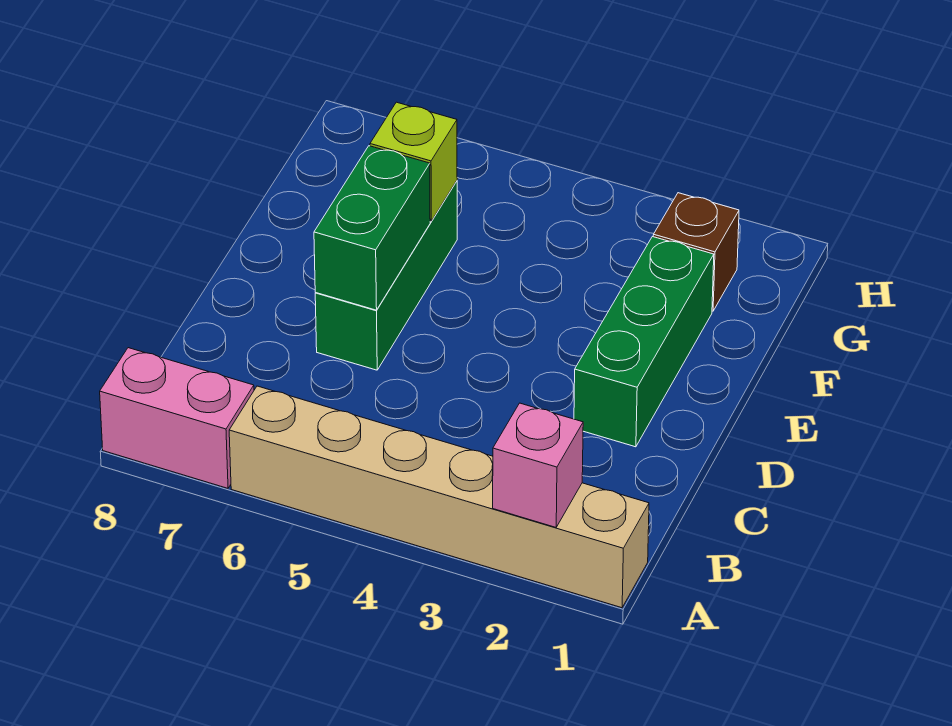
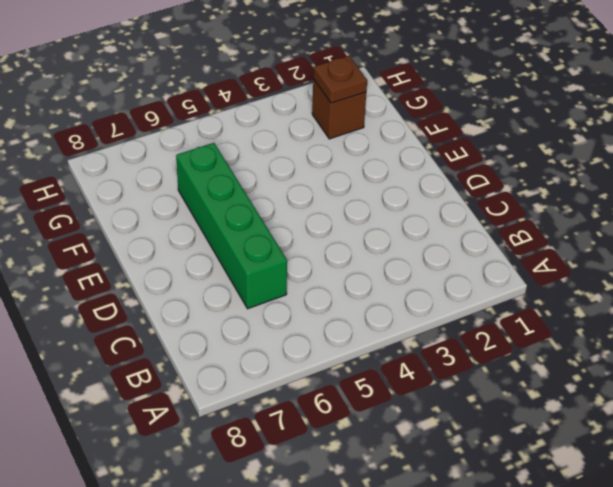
green brick C6:F6 level 1 -> green brick D6:F6 level 1
brown plate G2 level 2 -> none
none -> tan brick A1:A6 level 1
none -> pink brick A7:A8 level 1

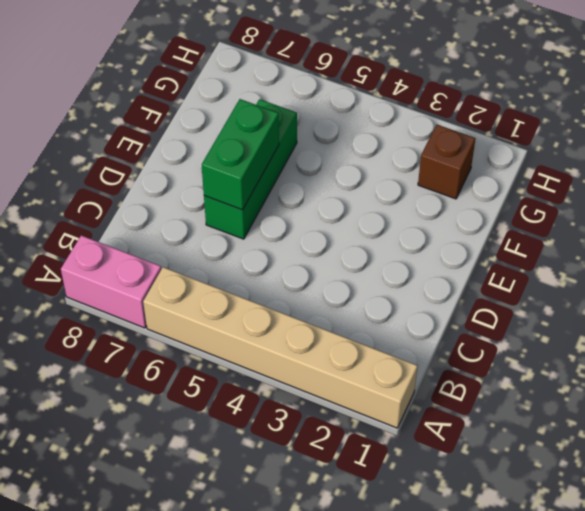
none -> green brick D2:F2 level 1
none -> pink brick A2 level 2

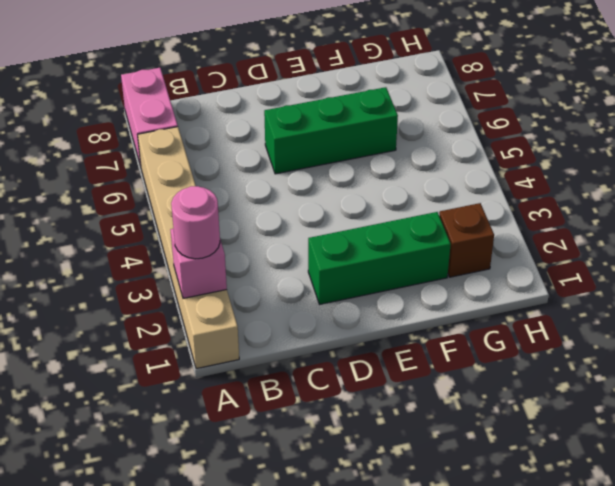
pink round brick A2 level 3 -> none
none -> green brick D6:E6 level 2
none -> lime brick F6 level 2

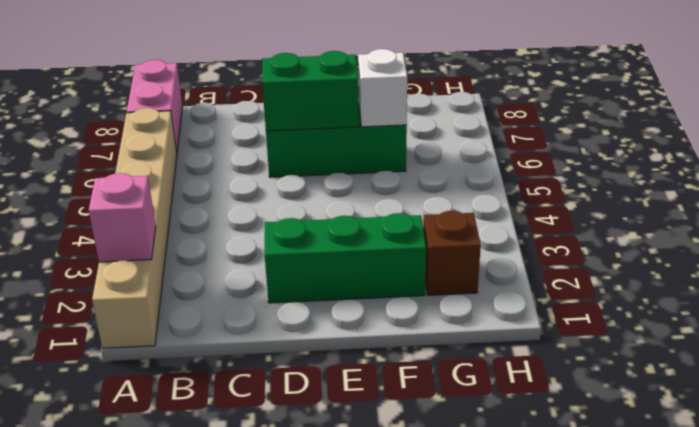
white brick F6 level 2 -> lime brick F6 level 2

